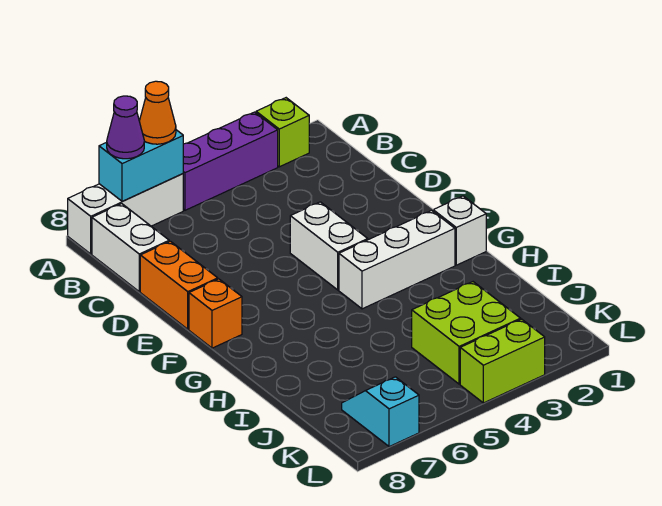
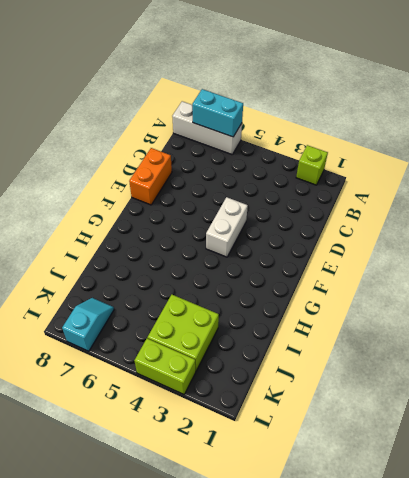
none -> purple brick A3:A5 level 1
none -> white brick B8:C8 level 1
none -> orange brick F8 level 1

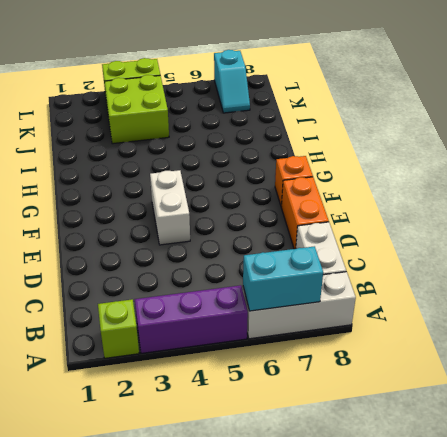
none -> white brick G1 level 1
none -> white brick G2:G4 level 1
none -> orange cone A6 level 3

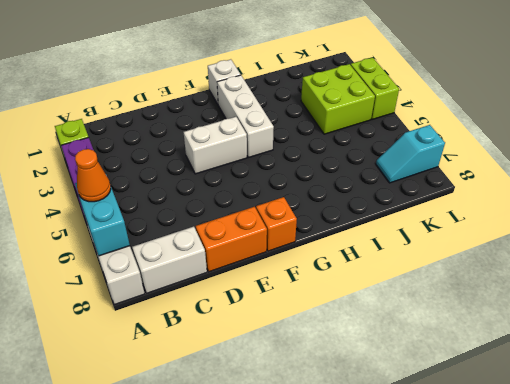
none -> purple cone A7 level 3

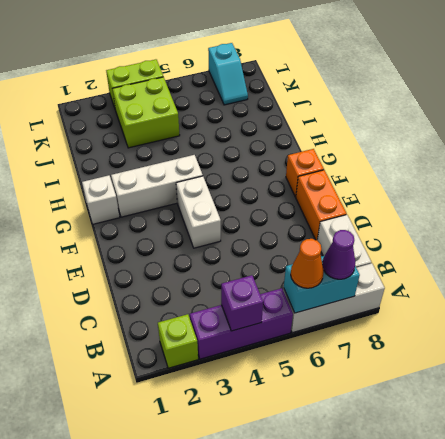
purple brick A4 level 2 -> none

